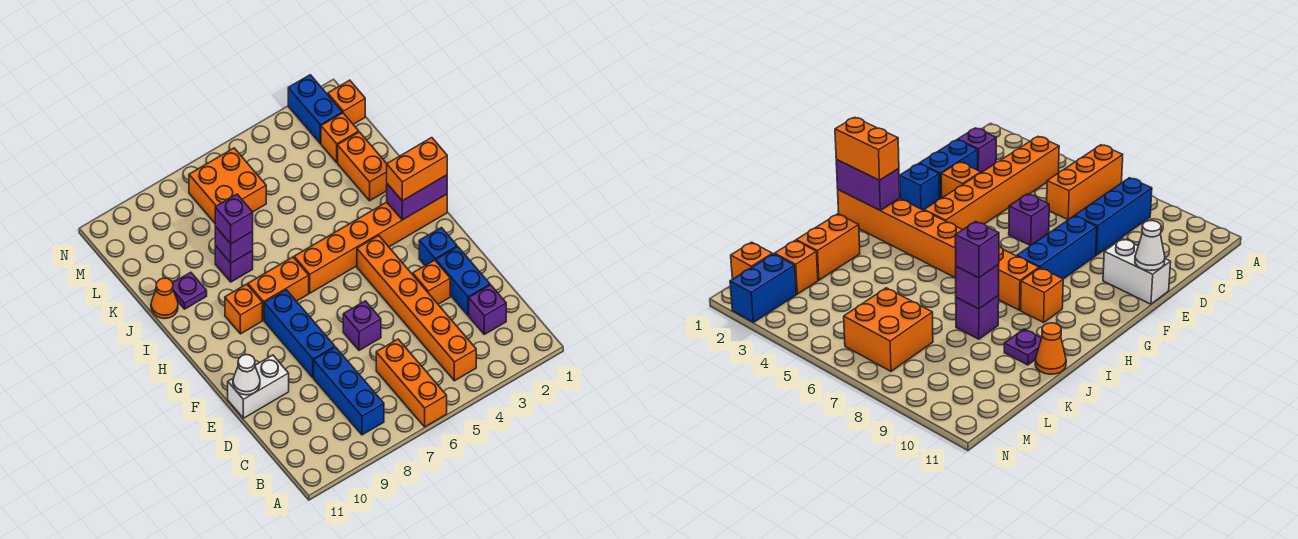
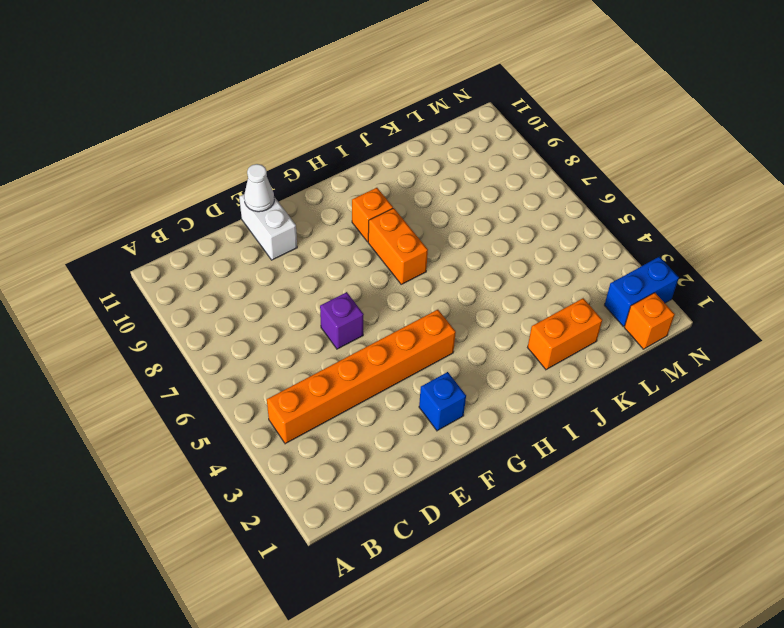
none -> orange brick A6:C6 level 1
none -> blue brick B8:D8 level 1
none -> purple brick C2 level 1

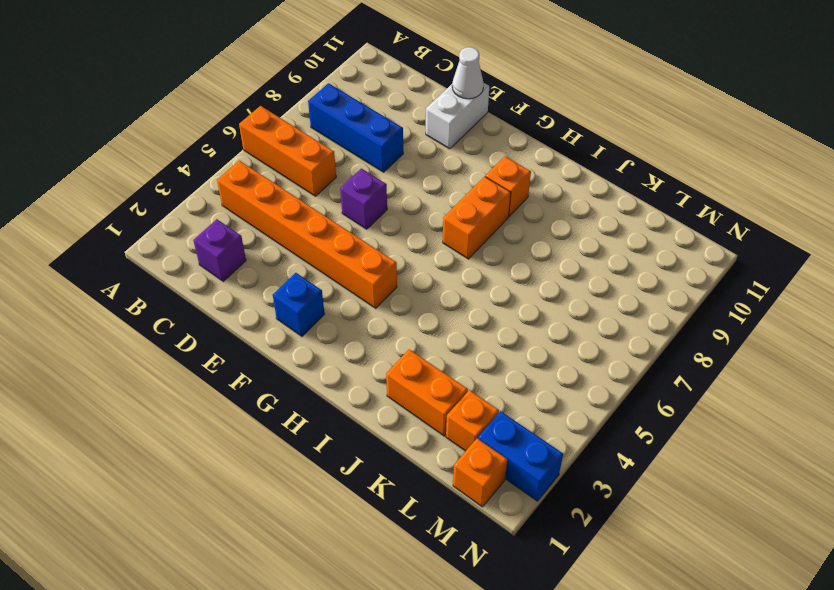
none -> blue brick D2:E2 level 1
none -> orange brick E3 level 1
none -> blue brick E8:G8 level 1

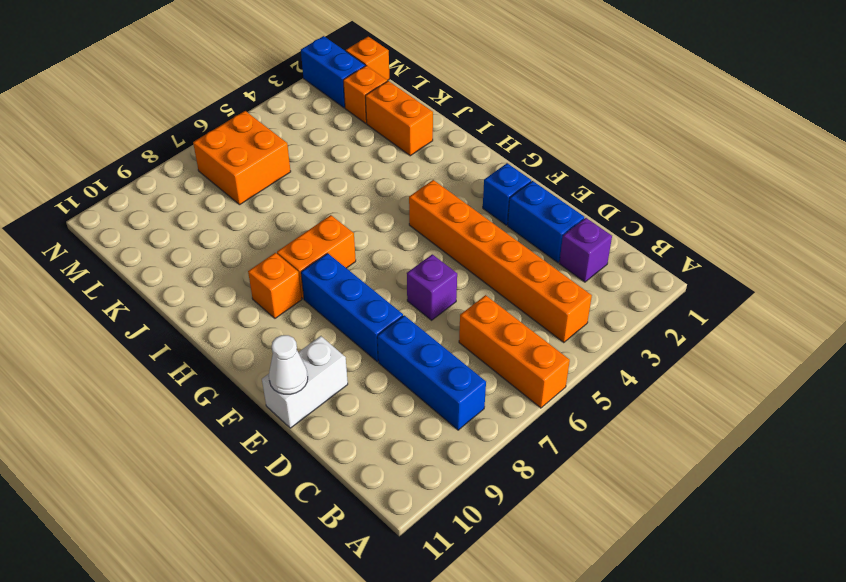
none -> orange brick E3 level 1
none -> orange brick H1:H6 level 1
none -> purple brick J8 level 1

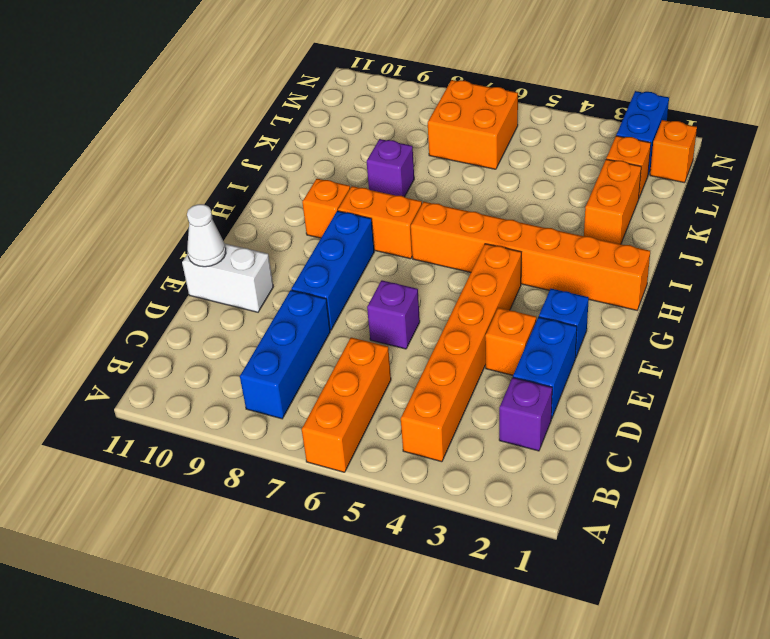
none -> purple plate J10 level 1
none -> orange cone J11 level 1
none -> purple brick H1:H2 level 2

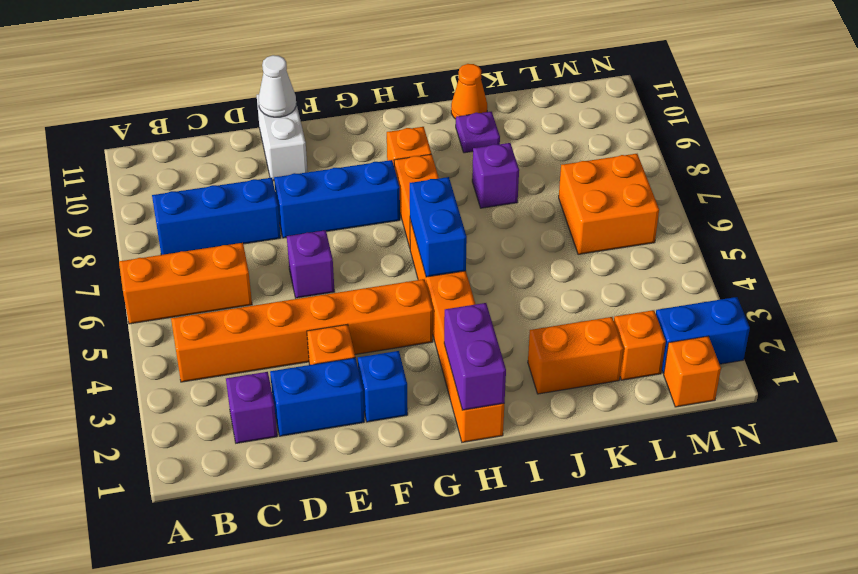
blue brick H5:H6 level 2 -> none
none -> purple brick J8 level 2
none -> orange brick H1:H2 level 3
none -> purple brick J8 level 3

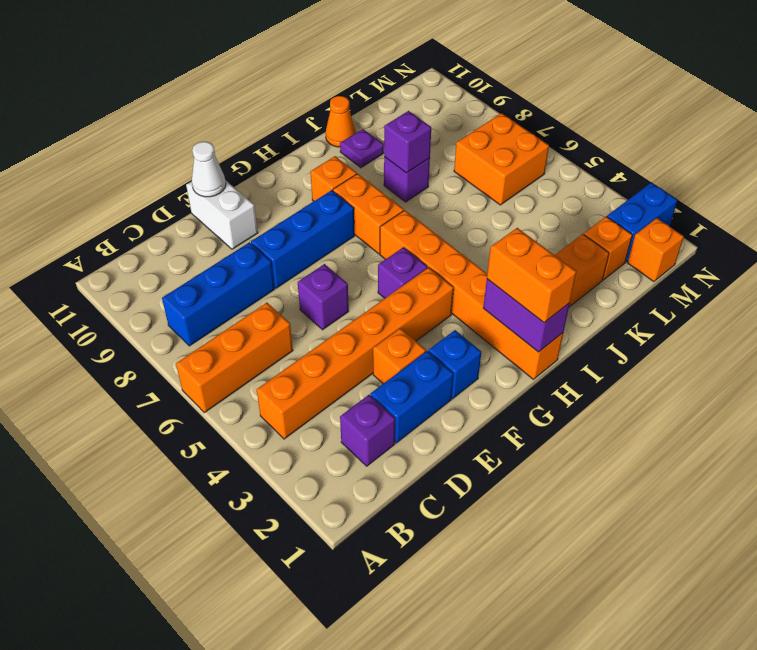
purple brick G5 level 1 -> purple brick J8 level 3

